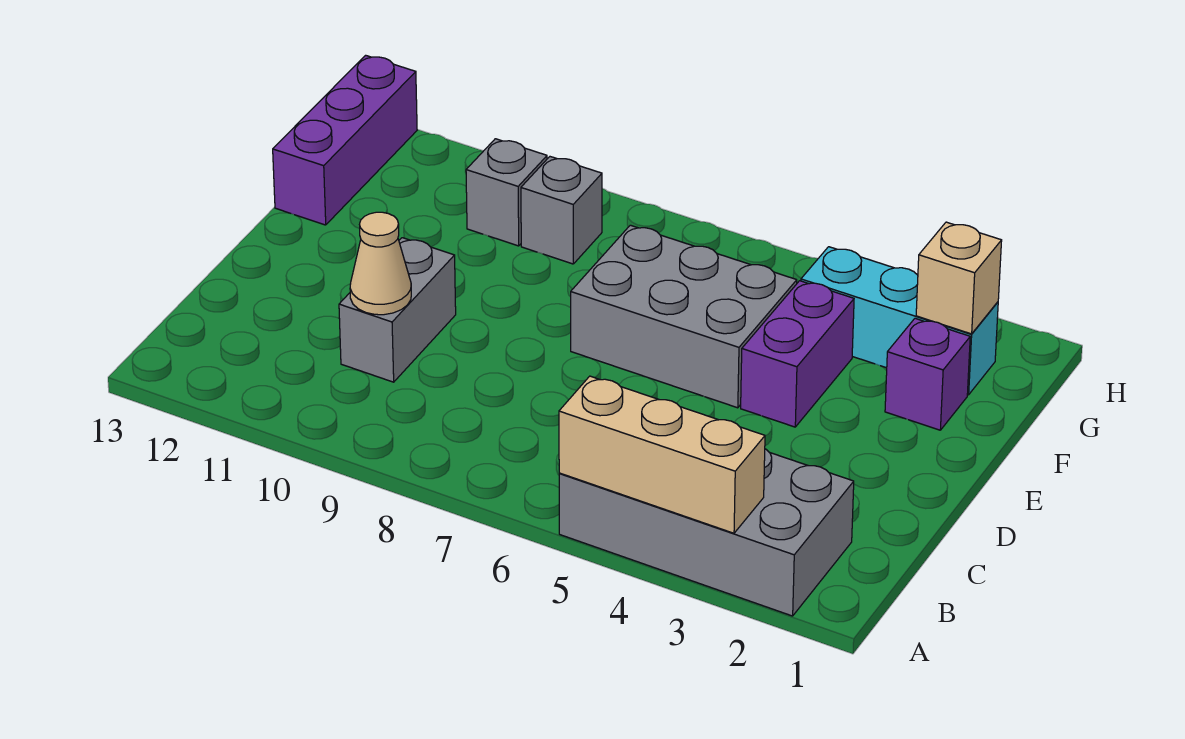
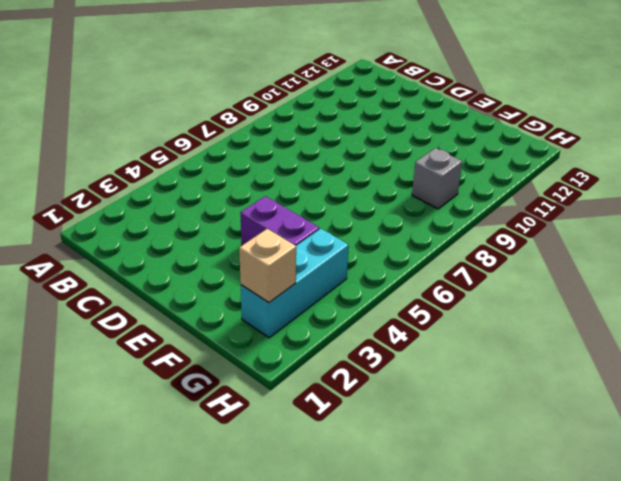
none -> grey brick A2:B5 level 1
none -> grey brick C10:D10 level 1
none -> grey brick E5:F7 level 1

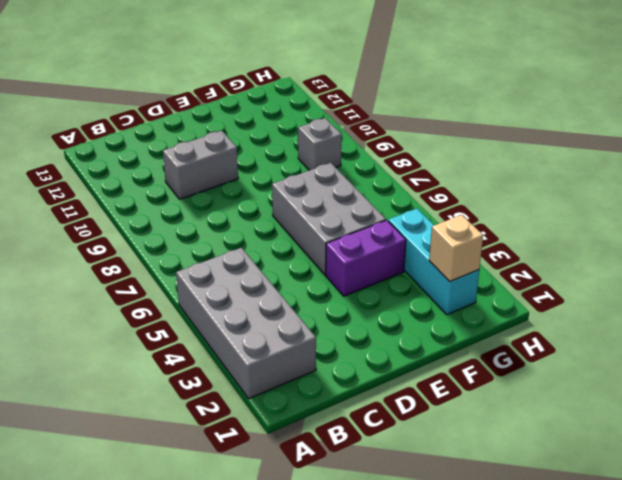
none -> purple brick F2 level 1
none -> purple brick F13:H13 level 1
none -> grey brick G10 level 1

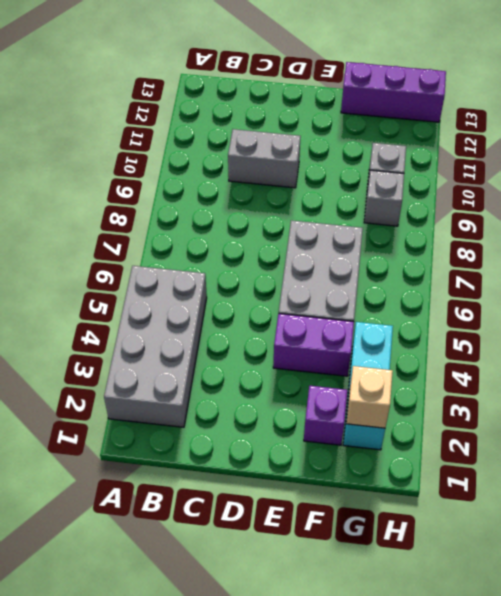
none -> tan brick A3:A5 level 2
none -> tan cone C10 level 2

